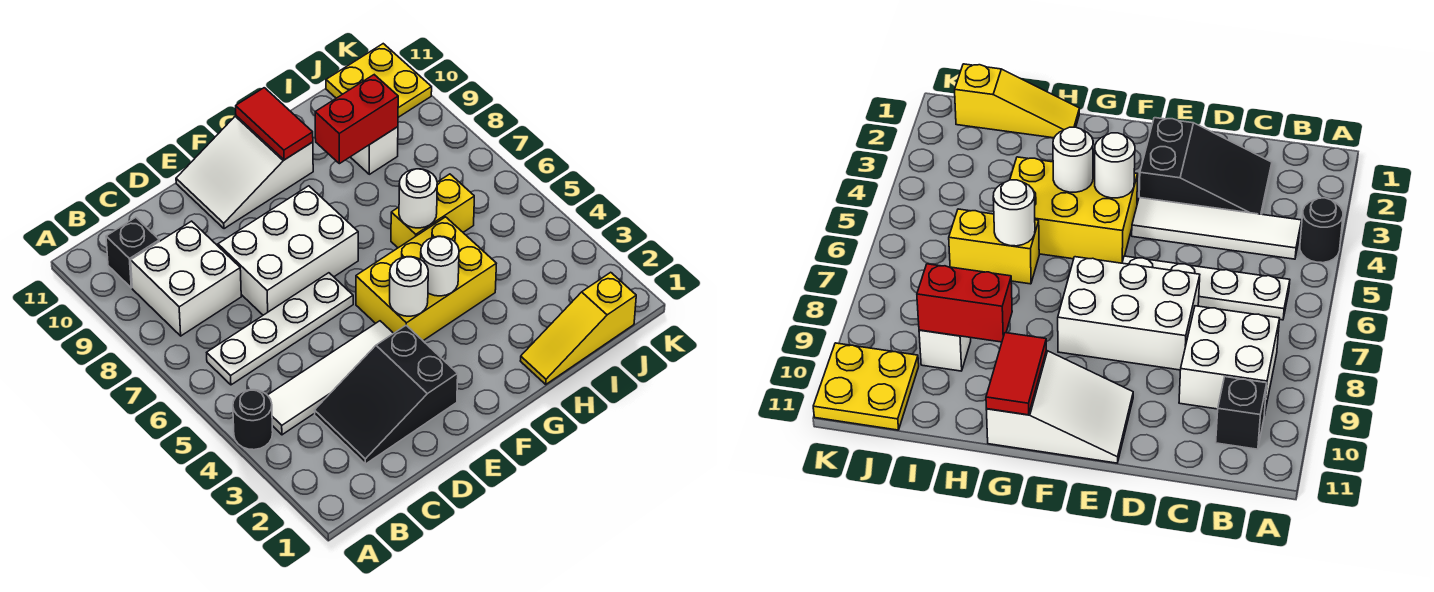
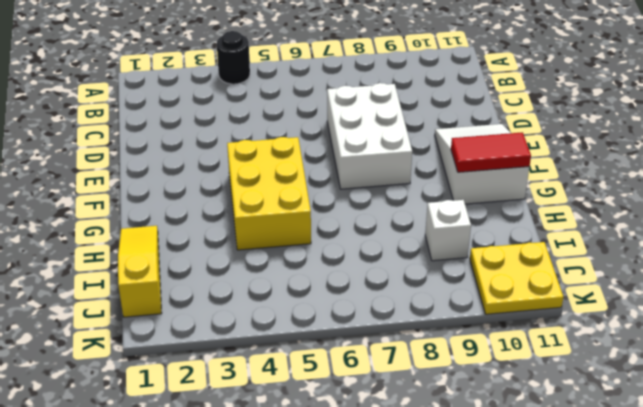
none -> white tile B4:E4 level 1
none -> white plate B6:E6 level 1
none -> white brick B8:C9 level 1

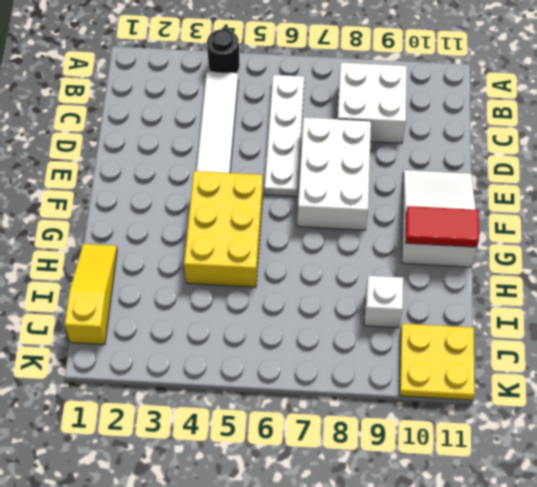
none -> black brick B10 level 1
none -> black slope C2:E3 level 1 top E
none -> yellow brick H6:I6 level 1

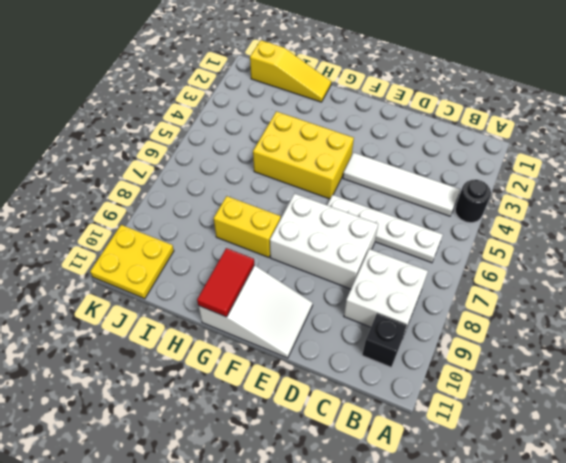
yellow brick G8:H8 level 1 -> yellow brick H6:I6 level 1
none -> black slope C2:E3 level 1 top E
none -> white brick I9 level 1
none -> white round brick F4 level 2

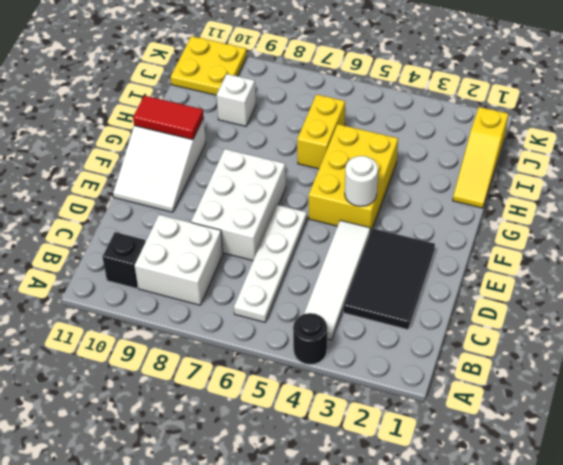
black tile C2:E3 level 1 -> black slope C2:E3 level 1 top E
none -> white round brick G4 level 2
none -> white round brick H6 level 2
none -> red brick H9:I9 level 2

